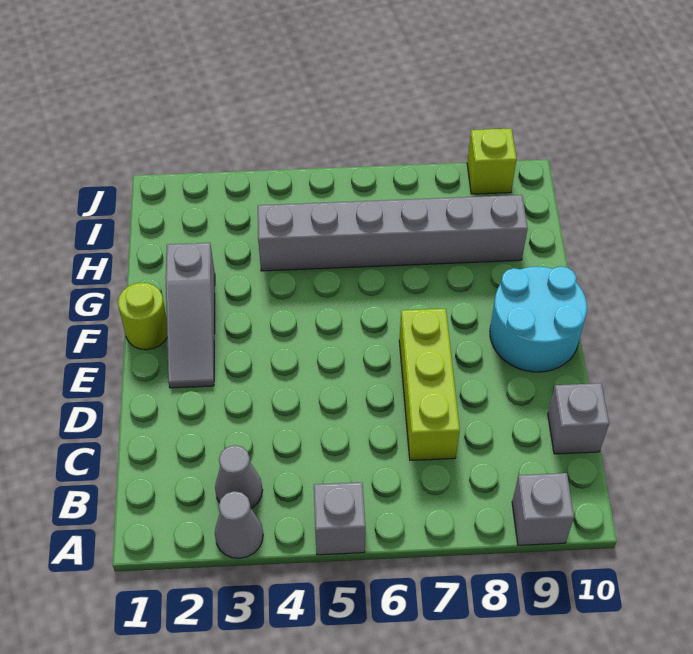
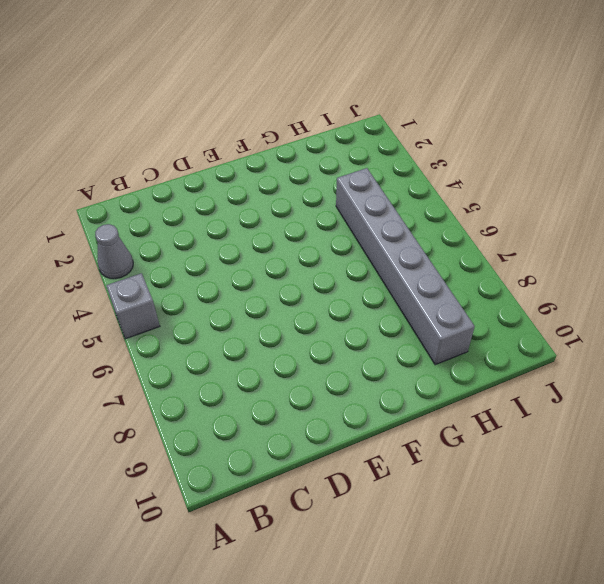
none -> grey brick A9 level 1
none -> grey cone B3 level 1

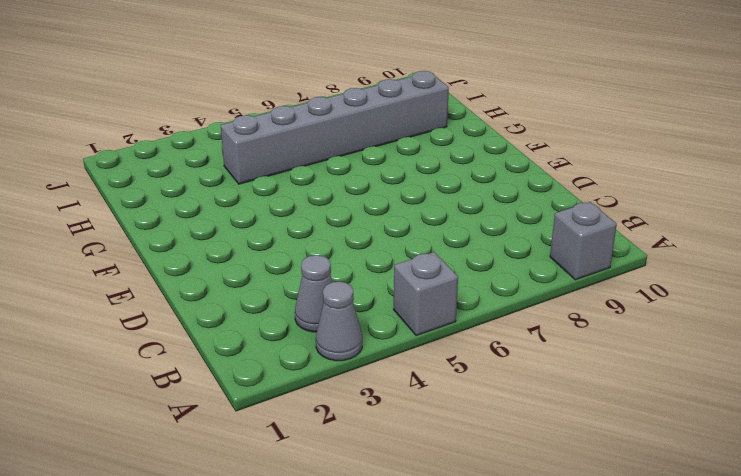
none -> lime brick C7:E7 level 1
none -> grey brick C10 level 1

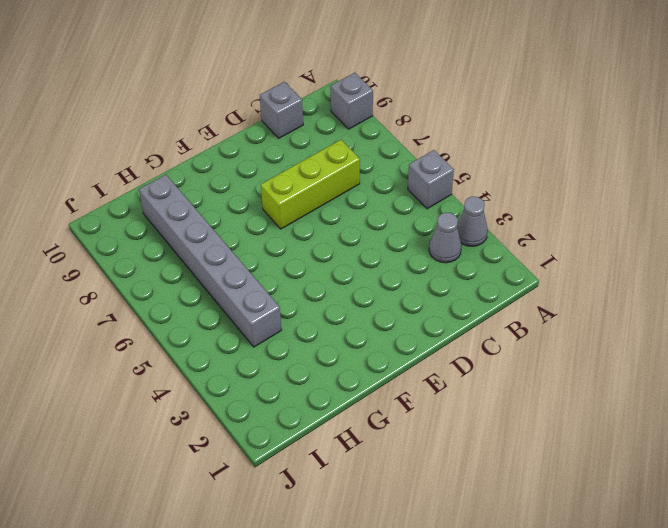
none -> grey slope E2:G2 level 1 top G
none -> cyan round brick E9:F10 level 1

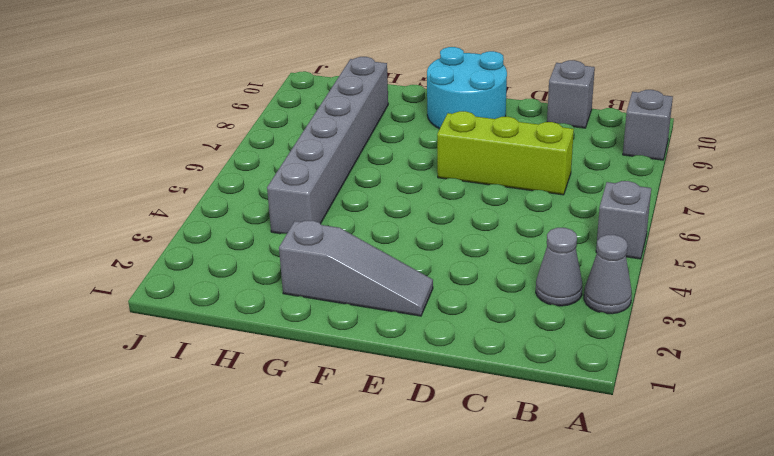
none -> lime round brick F1 level 1
none -> lime brick J9 level 1

